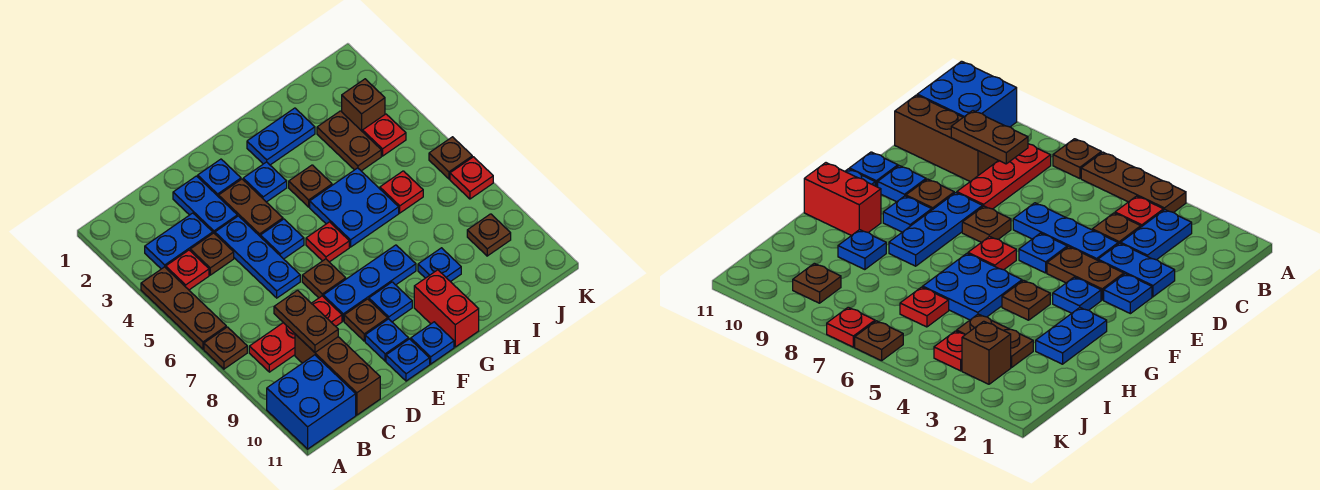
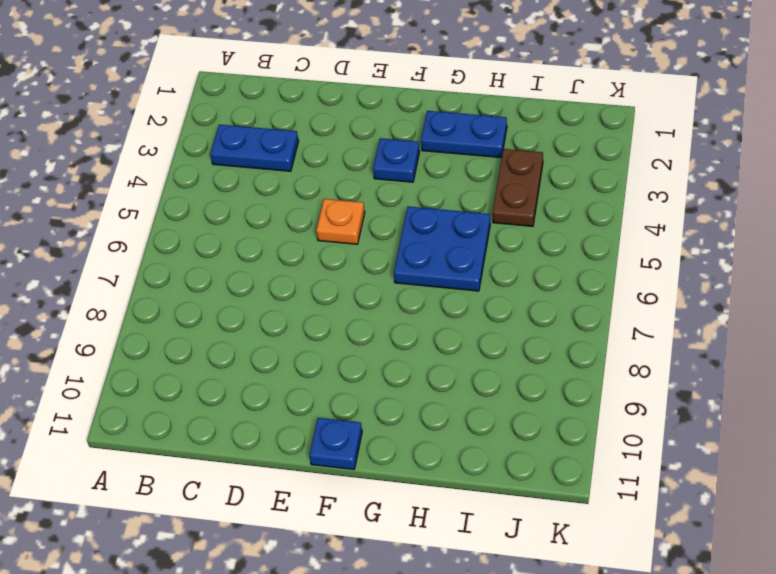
orange plate E5 level 1 -> blue plate E5 level 1
none -> brown plate A4:A6 level 1
none -> brown plate A7 level 1
none -> blue brick A10:B11 level 1
none -> red plate B4 level 1

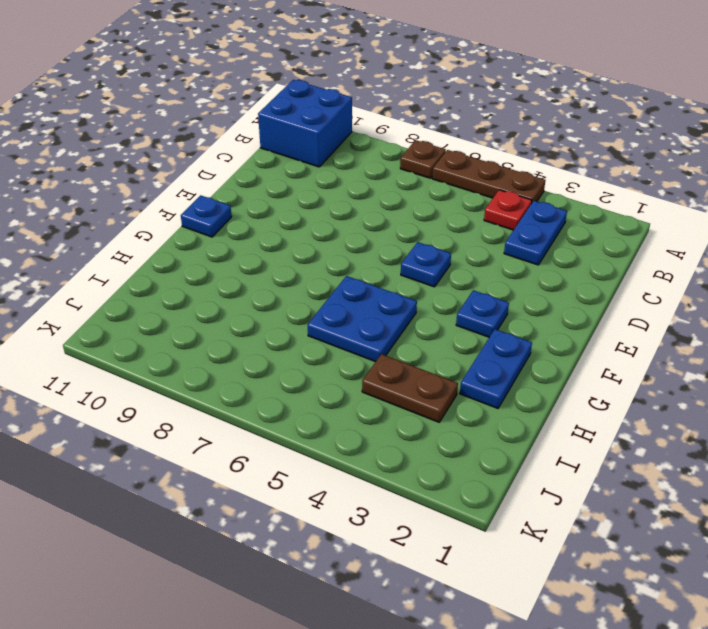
none -> red plate B8:D8 level 1
none -> brown plate C4 level 1
none -> brown brick C9:C11 level 1
none -> blue plate D2:D3 level 1

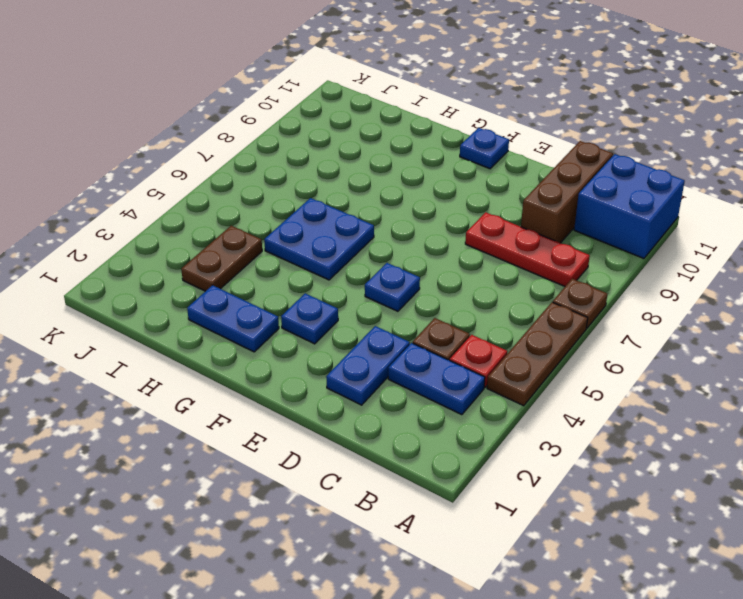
none -> blue plate D4:D6 level 1
none -> blue plate E2 level 1
none -> brown plate E3:E4 level 1
none -> brown plate E7 level 1

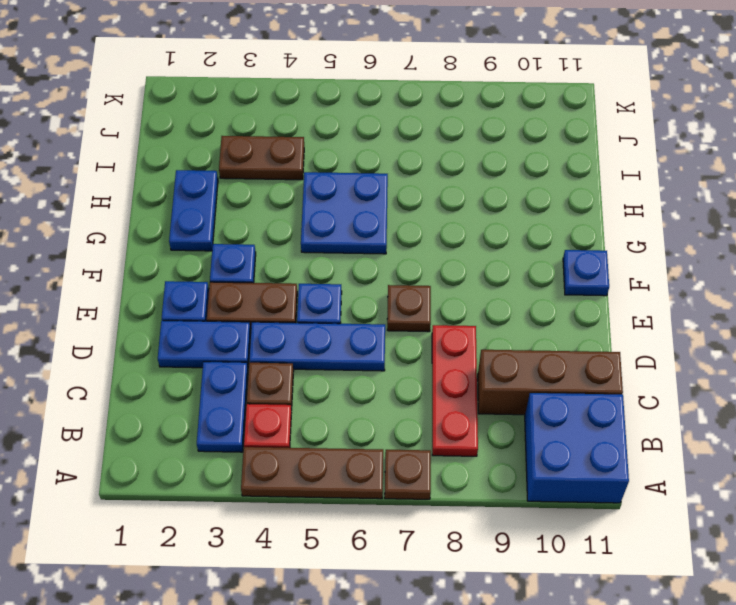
none -> blue plate E8:G8 level 1
none -> brown plate E9 level 1
none -> blue plate E10 level 1
none -> blue plate E11 level 1

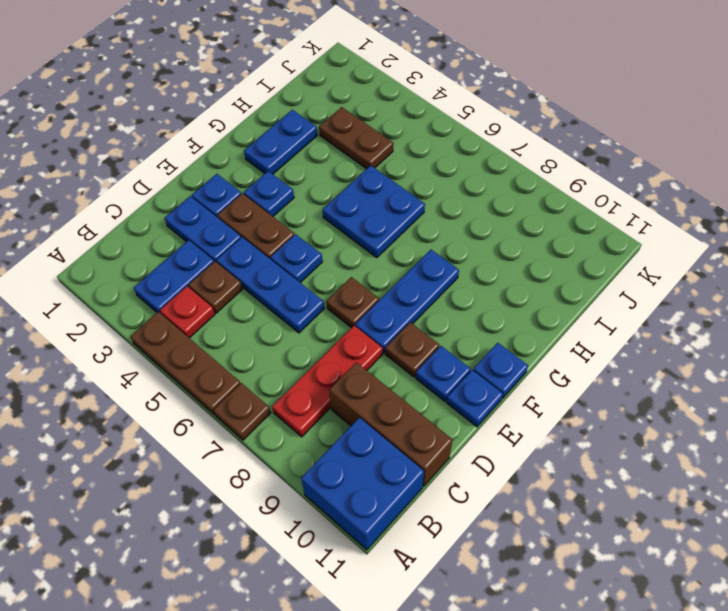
none -> red plate F6 level 1
none -> blue plate F9 level 1
none -> brown plate G4 level 1
none -> red brick G10:G11 level 1

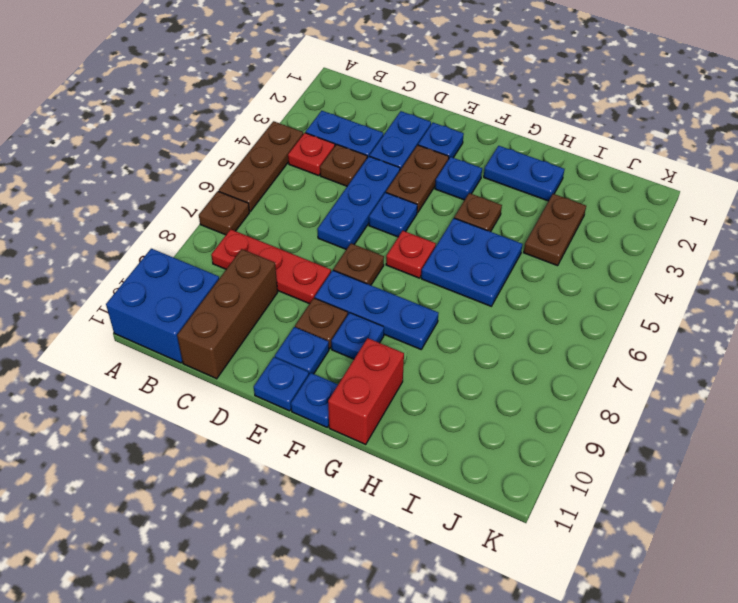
none -> blue plate H9 level 1
none -> red plate I6 level 1
none -> brown brick J3 level 1
none -> red plate J4 level 1

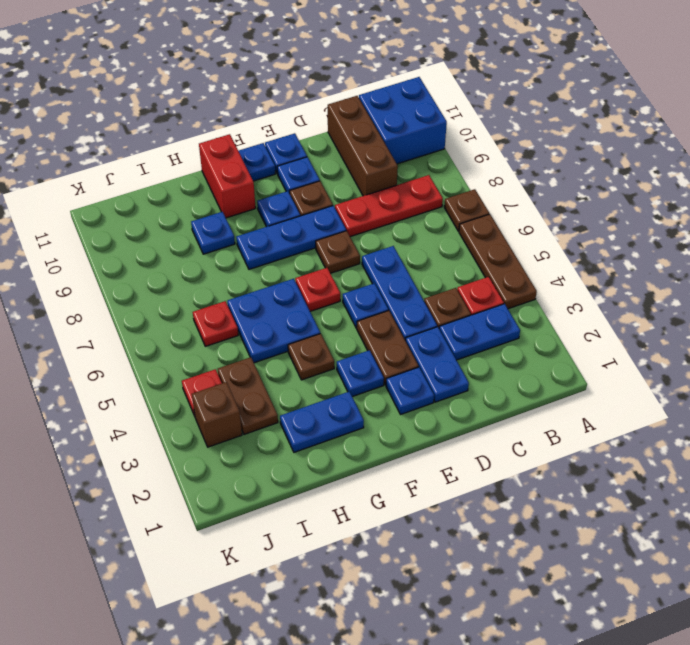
none -> brown plate J9 level 1
none -> brown plate K6 level 1
none -> red plate K7 level 1
none -> brown plate C8:C9 level 2

